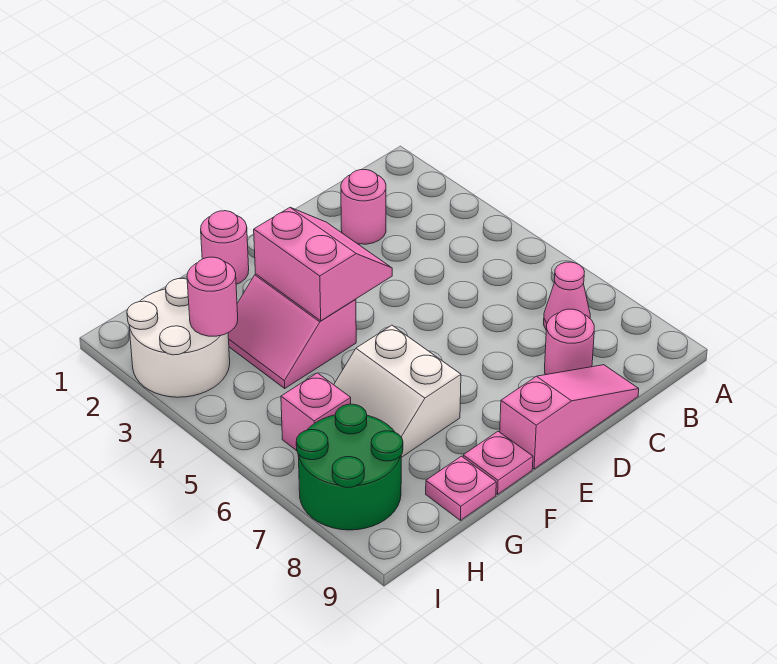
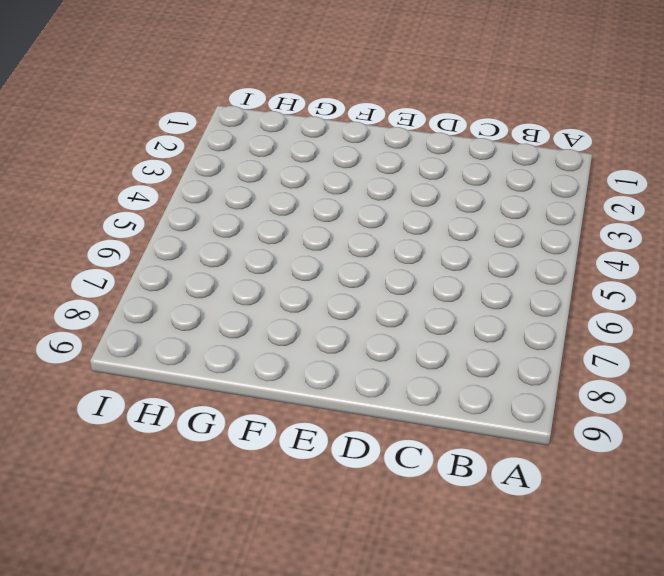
none -> pink cone B7 level 1
none -> pink round brick C2 level 1
none -> pink round brick C8 level 1

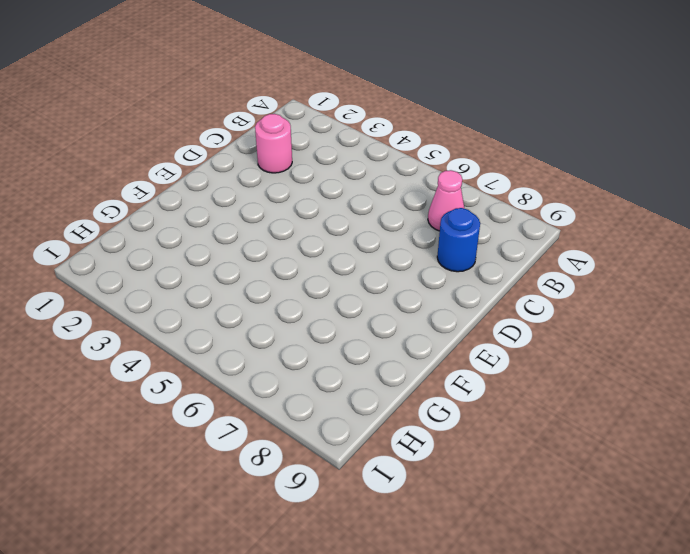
blue round brick C8 level 1 -> pink round brick C8 level 1
none -> pink slope C9:E9 level 1 top E
none -> pink round brick F1 level 1
none -> pink slope F3:G4 level 1 top F

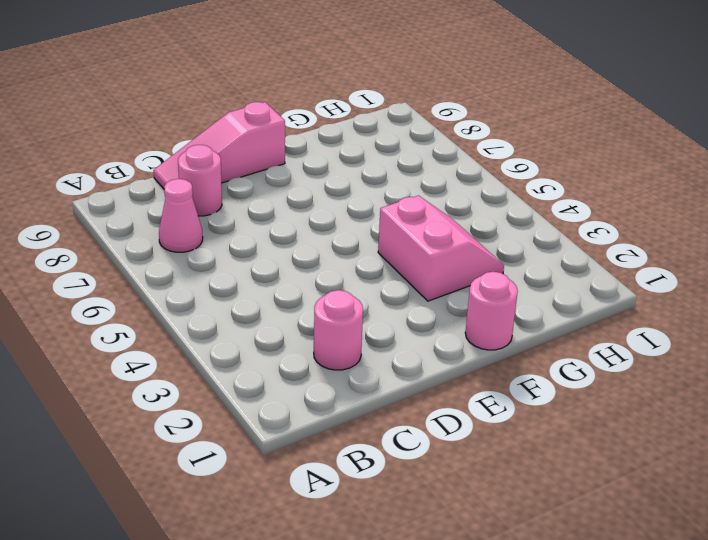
none -> white slope F6:G7 level 1 top F
none -> pink plate F9 level 1
none -> pink plate G9 level 1

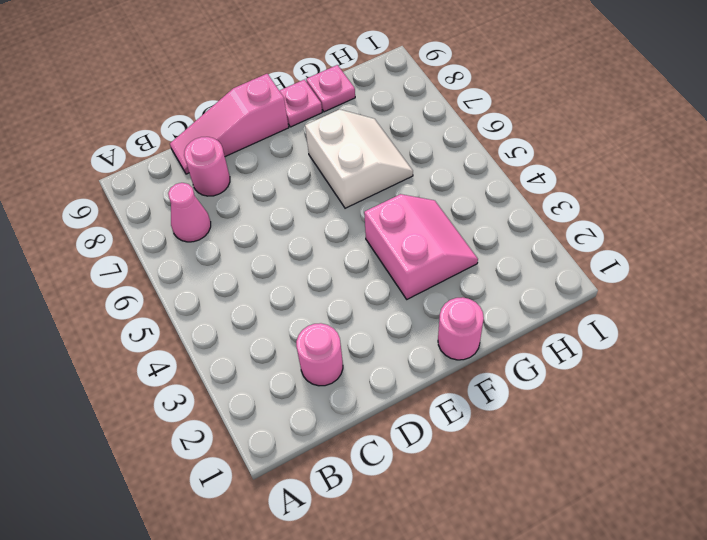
none -> white round brick H2:I3 level 1
none -> pink brick H6 level 1
none -> green round brick H7:I8 level 1

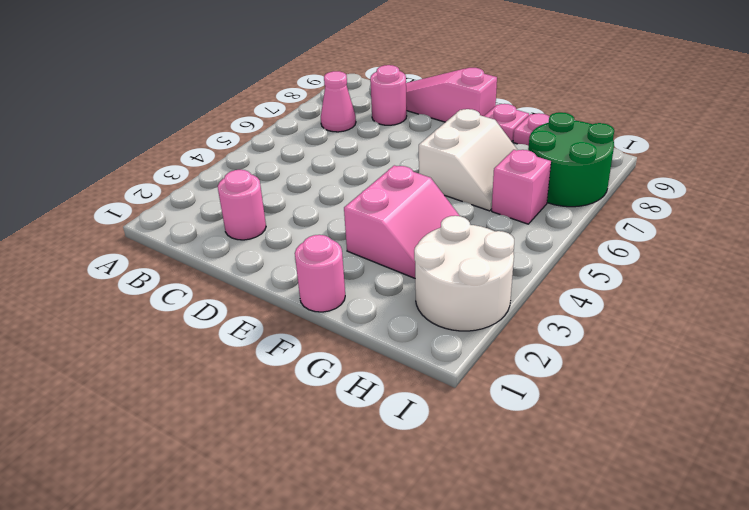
none -> pink slope E3:F4 level 2 top F
none -> pink round brick H3 level 2

